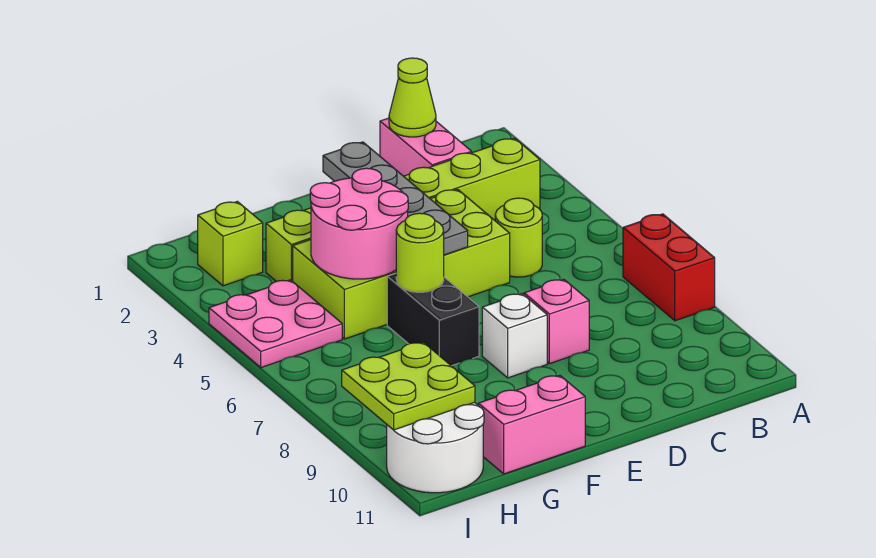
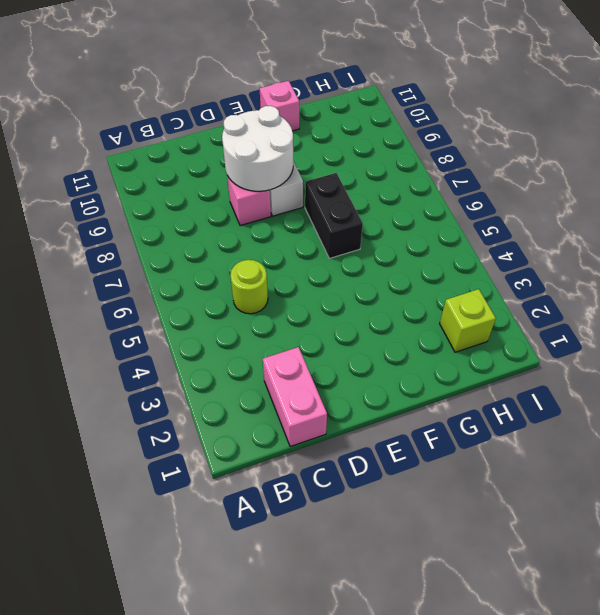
white round brick D8:E9 level 2 -> white round brick H10:I11 level 1
pink brick F11 level 1 -> pink brick F11:G11 level 1
none -> red brick A7:A8 level 1
none -> lime brick B3:G3 level 1
none -> lime brick D4:G5 level 1

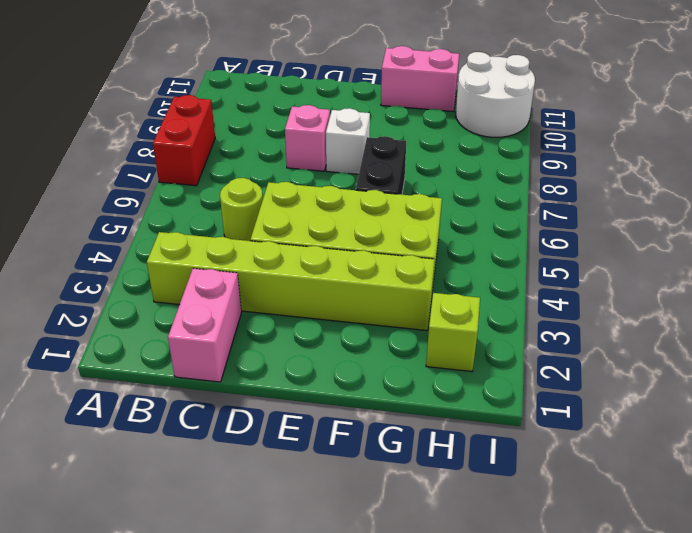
none -> pink plate H4:I5 level 1
none -> lime cone C1 level 2
none -> grey plate E2:E5 level 2

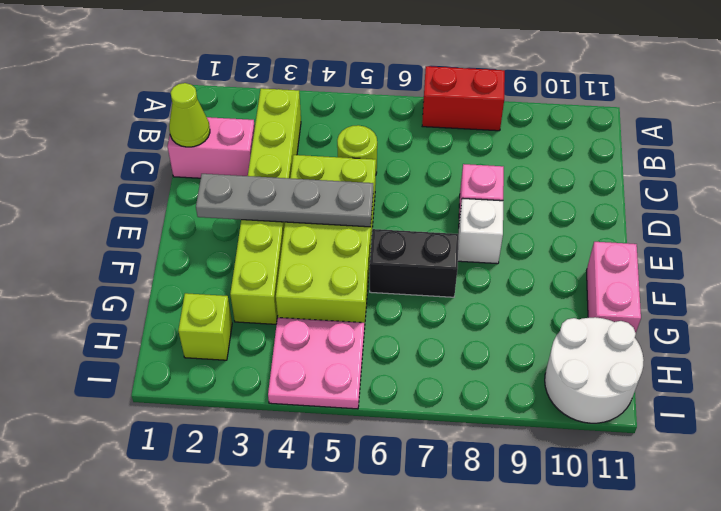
none -> pink round brick F4:G5 level 2
none -> lime round brick F6 level 2
none -> lime plate H9:I10 level 2

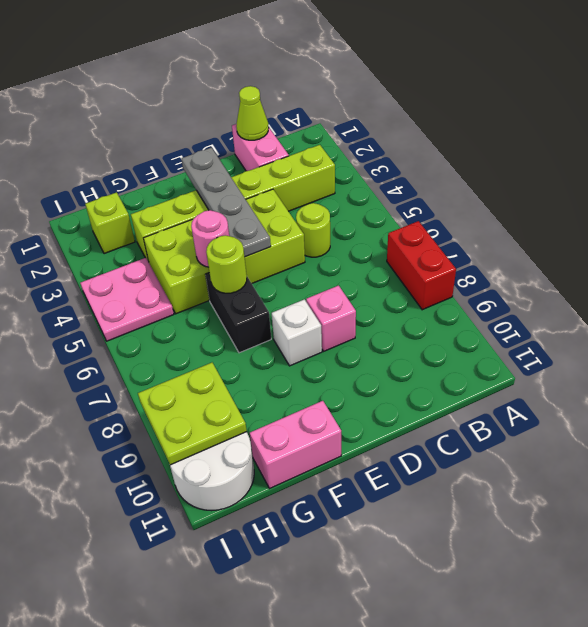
pink round brick F5 level 2 -> pink round brick F4:G5 level 2

